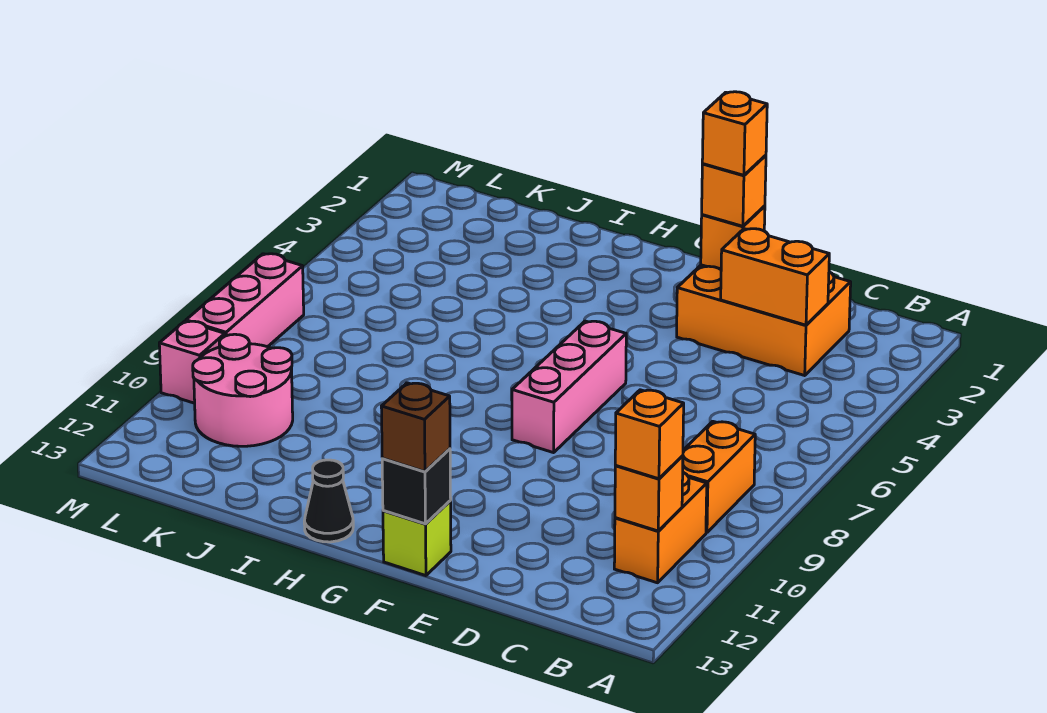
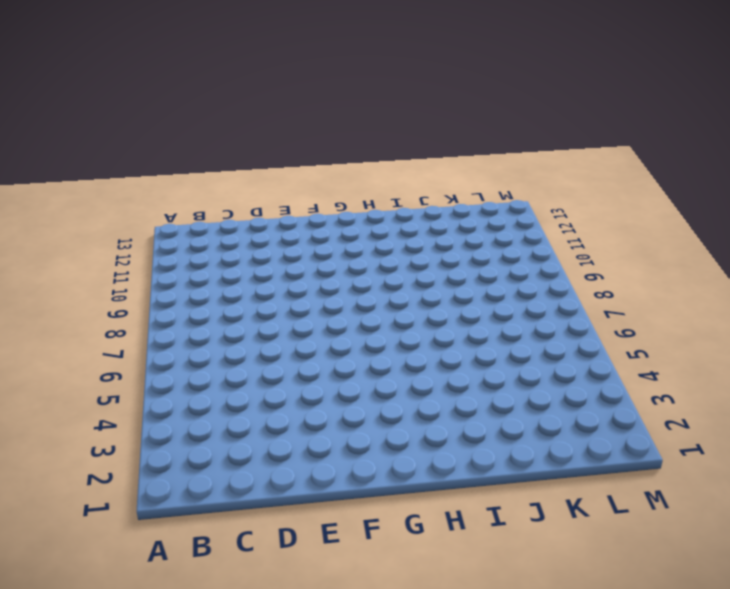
none -> orange brick B8:B9 level 1
none -> orange brick B10:B11 level 1
none -> orange brick C2:E3 level 1

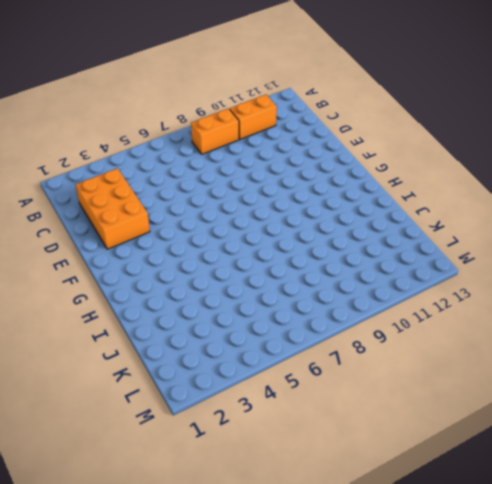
none -> pink brick F6:F8 level 1
none -> lime brick F13 level 1
none -> black cone H13 level 1

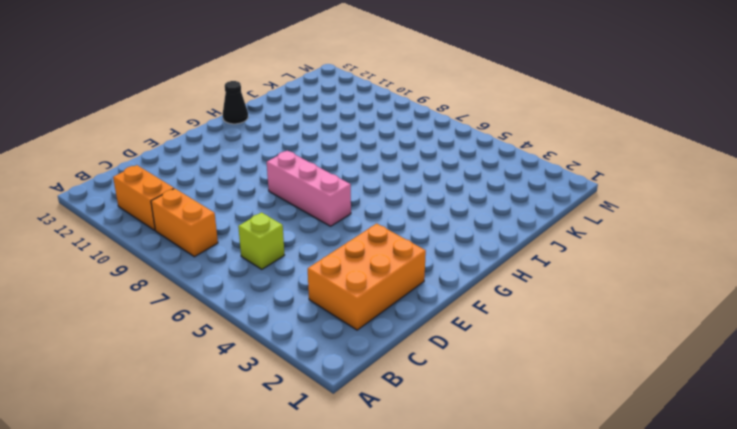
lime brick C6 level 1 -> lime brick F13 level 1
none -> pink round brick K10:L11 level 1
none -> pink brick M7:M9 level 1
none -> pink brick M10 level 1

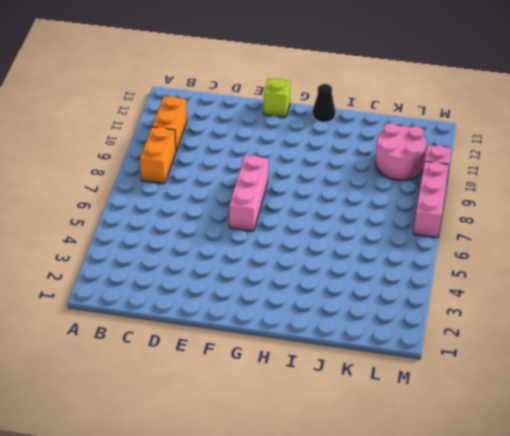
none -> orange brick C2:E3 level 1
none -> orange brick B11 level 2
none -> orange brick C3:D3 level 2

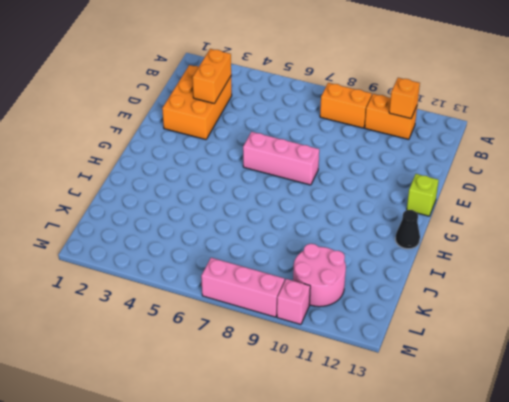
none -> orange brick E2 level 2
none -> black brick F13 level 2
none -> orange brick B11 level 3

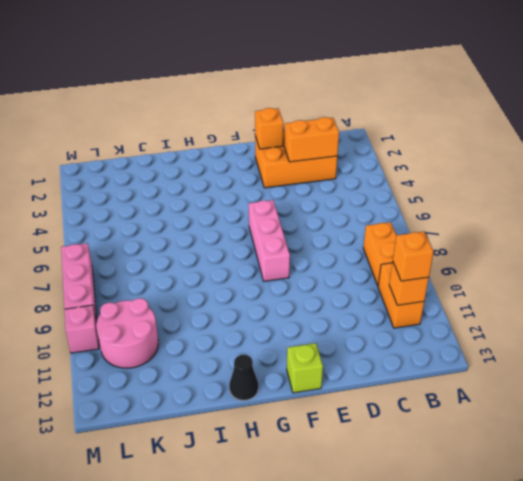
none -> black brick F13 level 2
none -> orange brick E2 level 3
none -> brown brick F13 level 3

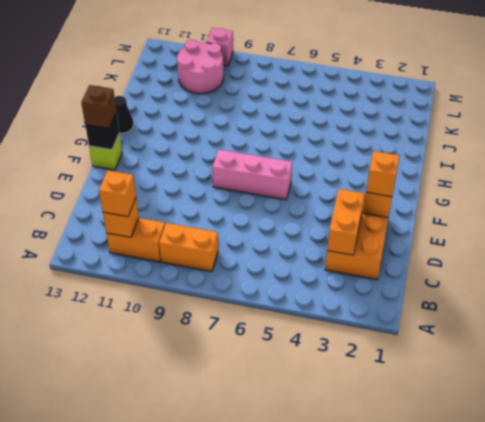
none -> pink brick M7:M9 level 1
none -> orange brick E2 level 4

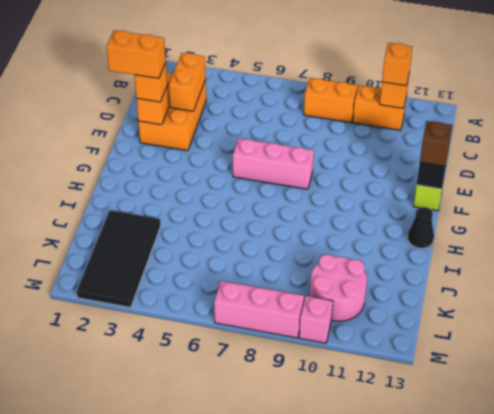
orange brick E1:E2 level 4 -> orange brick E2 level 4
black tile J2:M3 level 1 -> none

